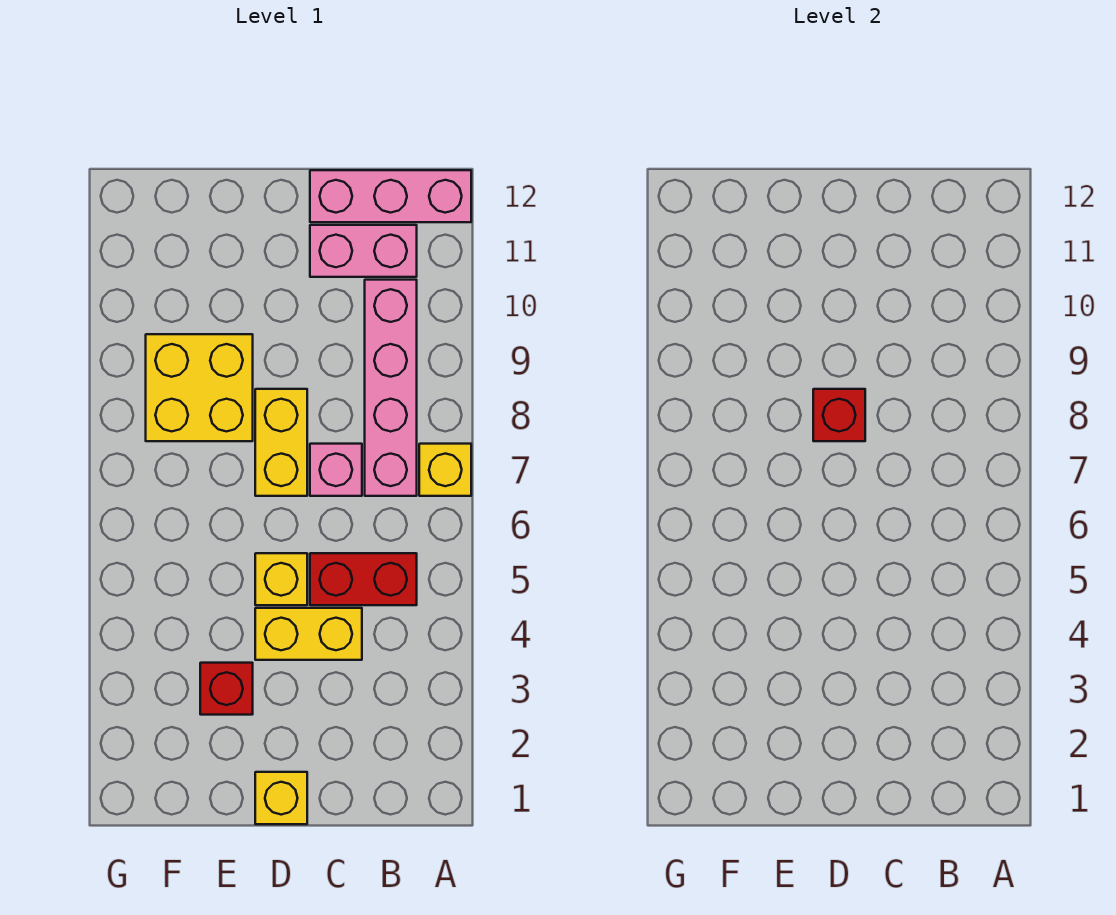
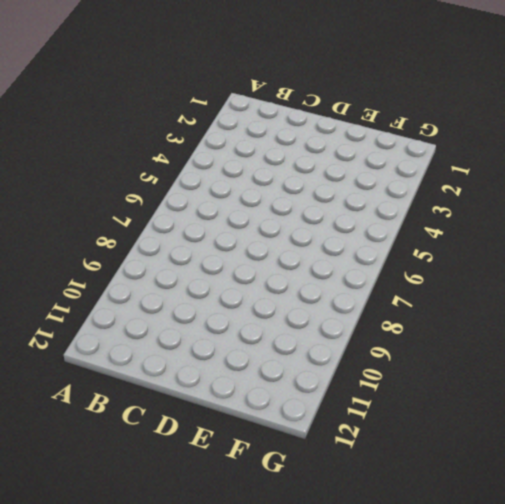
none -> yellow brick A7 level 1
none -> pink brick A12:C12 level 1
none -> red brick B5:C5 level 1

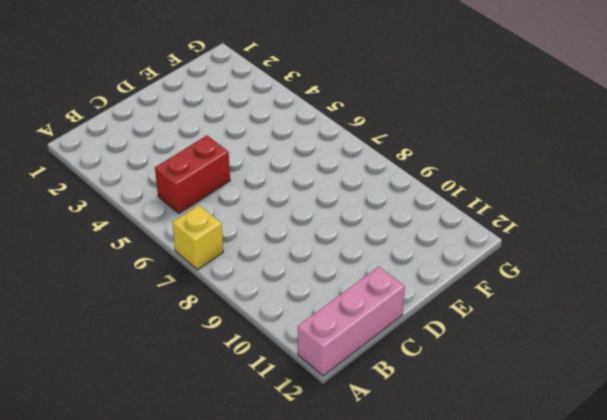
none -> pink brick B7:B10 level 1
none -> pink brick B11:C11 level 1
none -> yellow brick C4:D4 level 1

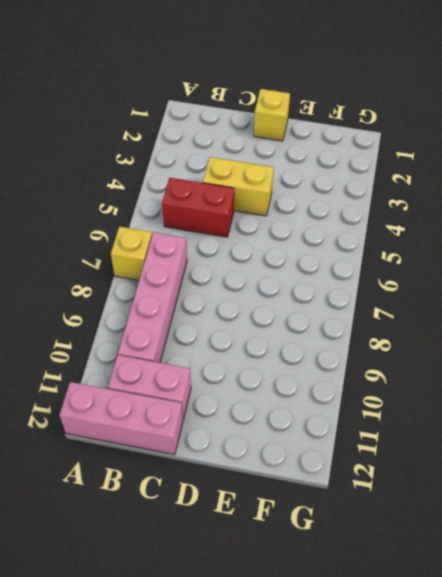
none -> pink brick C7 level 1
none -> yellow brick D5 level 1
none -> yellow brick D7:D8 level 1

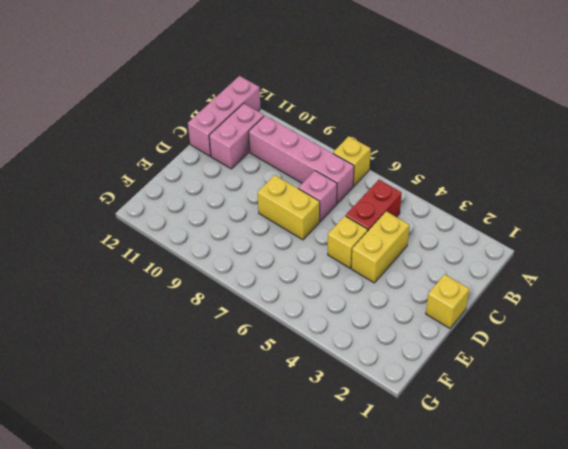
none -> red brick E3 level 1
none -> yellow brick E8:F9 level 1
none -> red brick D8 level 2

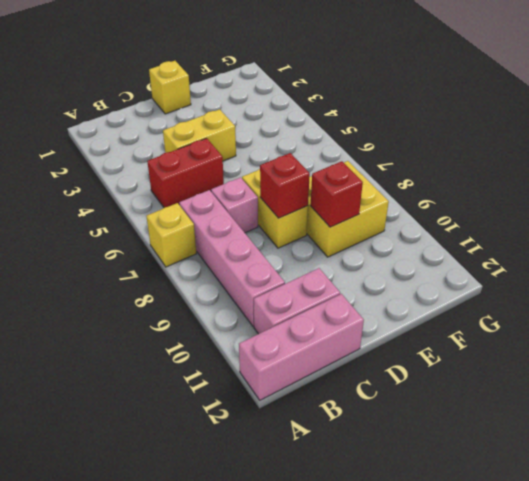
red brick E9 level 2 -> red brick E3 level 1
none -> yellow brick D5 level 1

